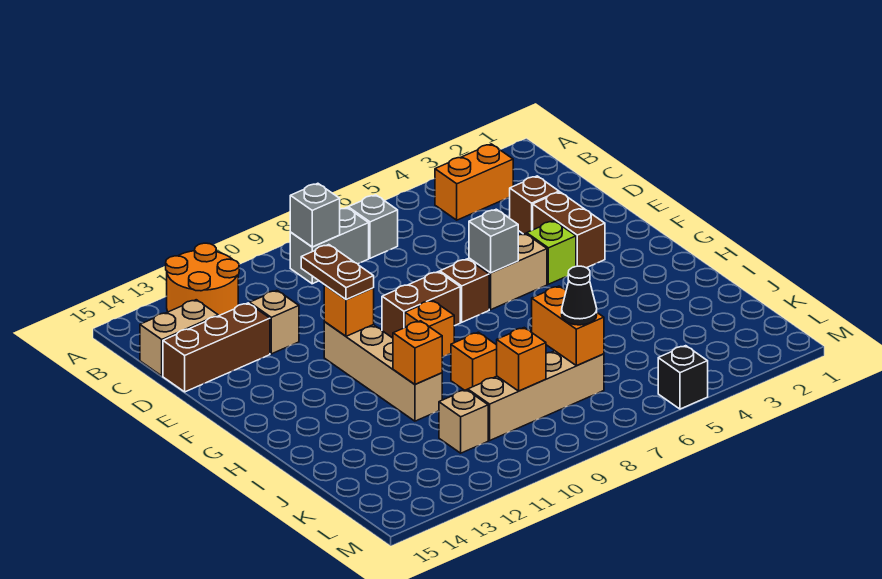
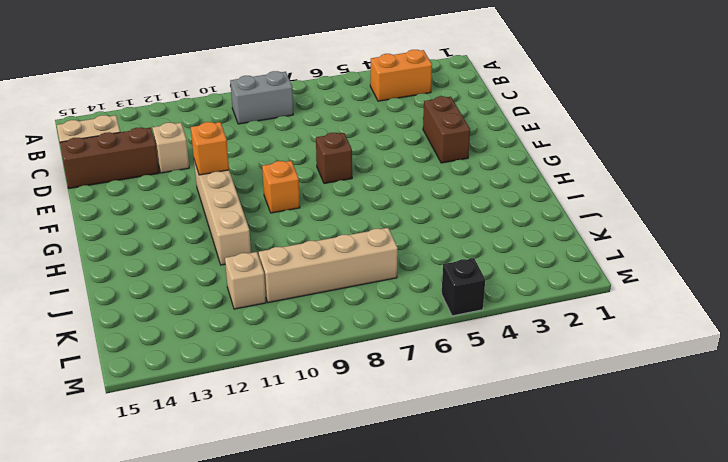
none -> orange round brick A12:B13 level 1
none -> grey brick B7 level 1
none -> brown brick D3 level 1

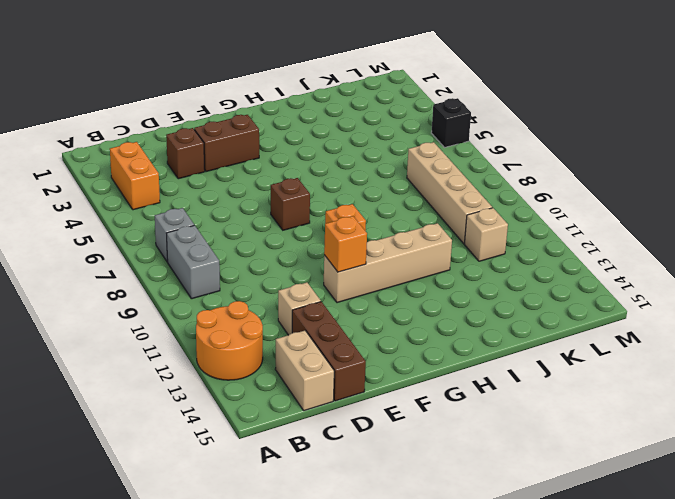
none -> lime brick F4 level 1
none -> tan brick F5:F6 level 1
none -> brown brick F8:F9 level 1

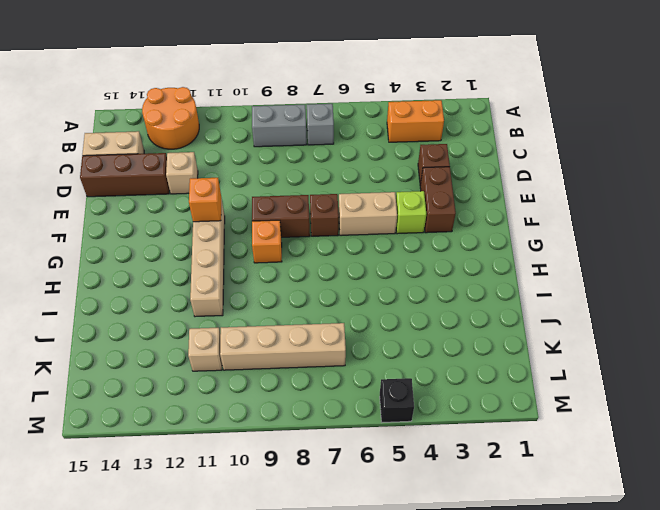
none -> orange brick I9 level 1
none -> grey brick B9 level 2
none -> grey brick F6 level 2

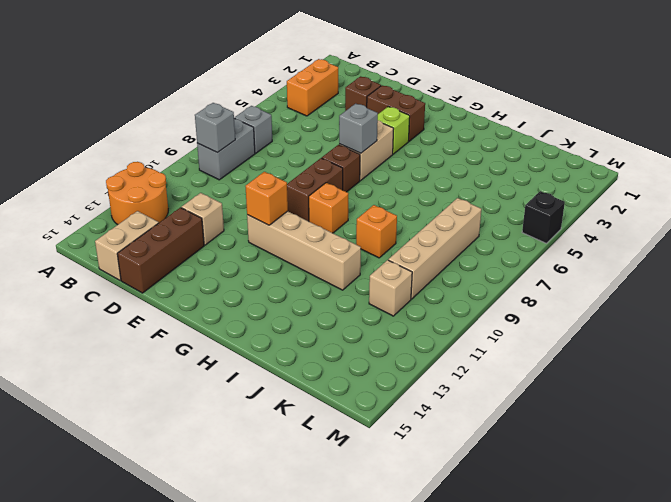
none -> orange brick I11 level 2
none -> orange brick J7:K7 level 2
none -> orange brick K9 level 2

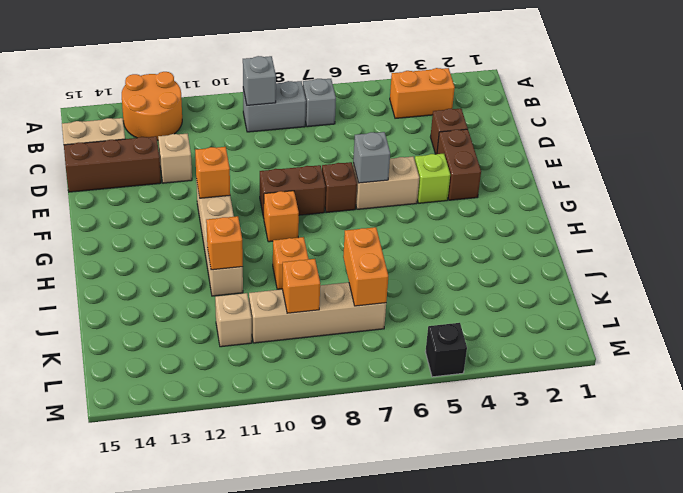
none -> brown plate E11:F11 level 3
none -> black cone K7 level 3

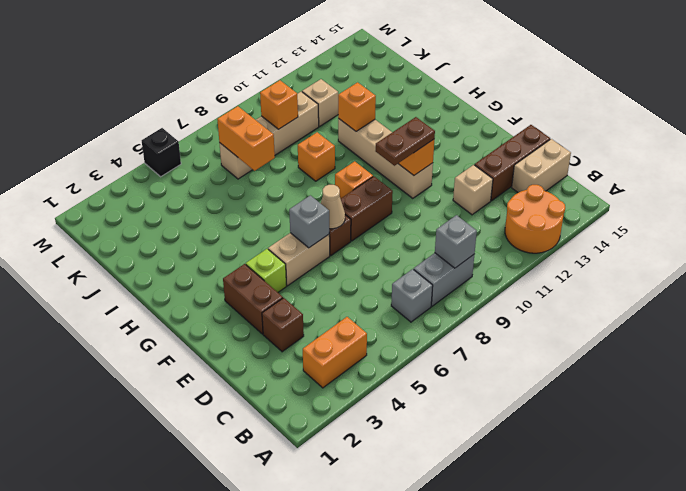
tan cone F7 level 2 -> none
brown plate F10:F11 level 3 -> brown plate E11:F11 level 3
none -> black cone K7 level 3

